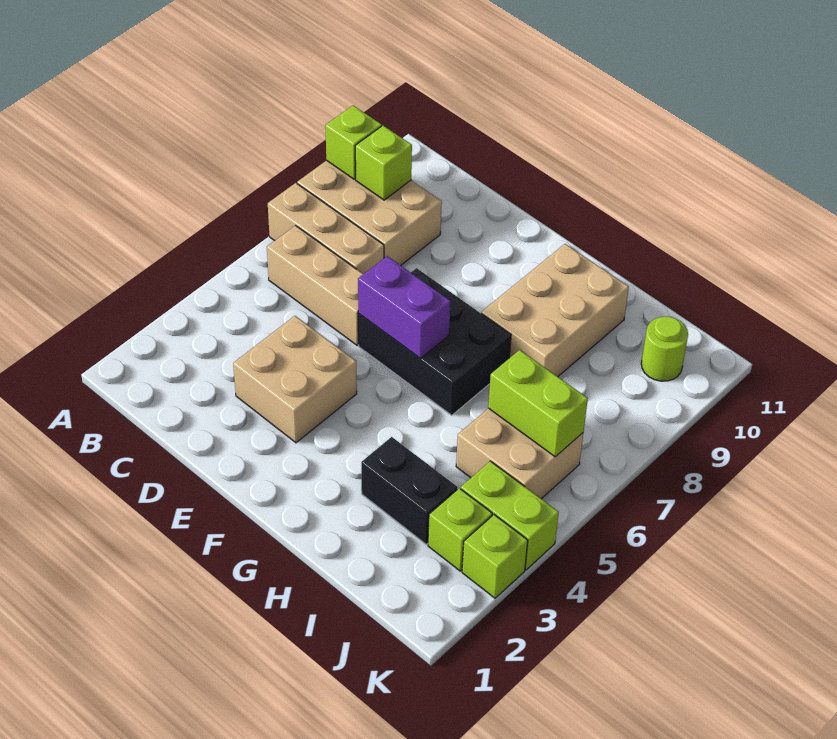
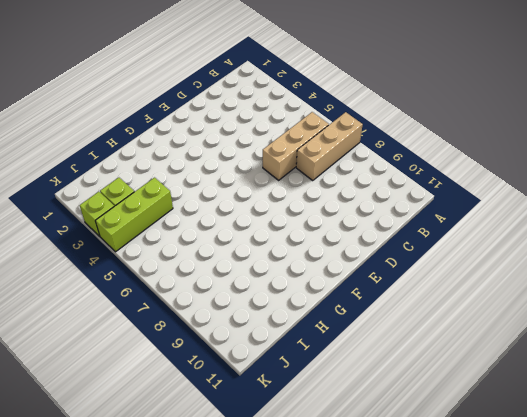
lime brick I4:K4 level 1 -> lime brick J4:K4 level 1
none -> tan brick A8:C9 level 1
none -> tan brick D3:E4 level 1
none -> black brick E6:G7 level 1

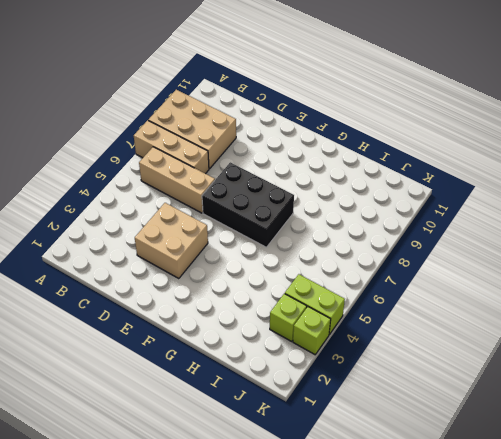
none -> tan brick G8:H10 level 1
none -> black brick H3:I3 level 1
none -> tan brick I5:J6 level 1

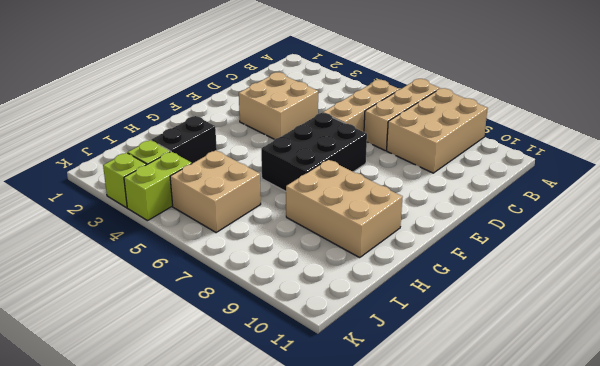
none -> lime round brick J10 level 1
none -> lime brick A9 level 2
none -> lime brick B9 level 2

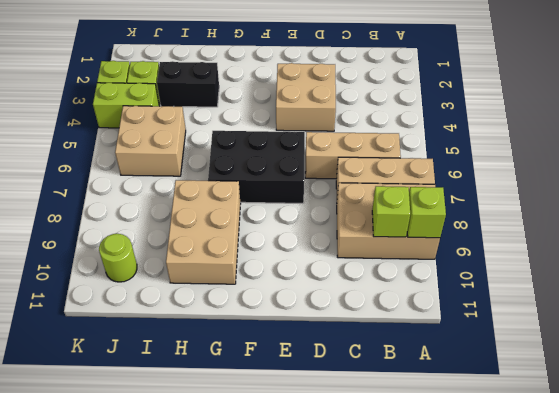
none -> purple brick E6:F6 level 2
none -> lime brick I6:J6 level 2

